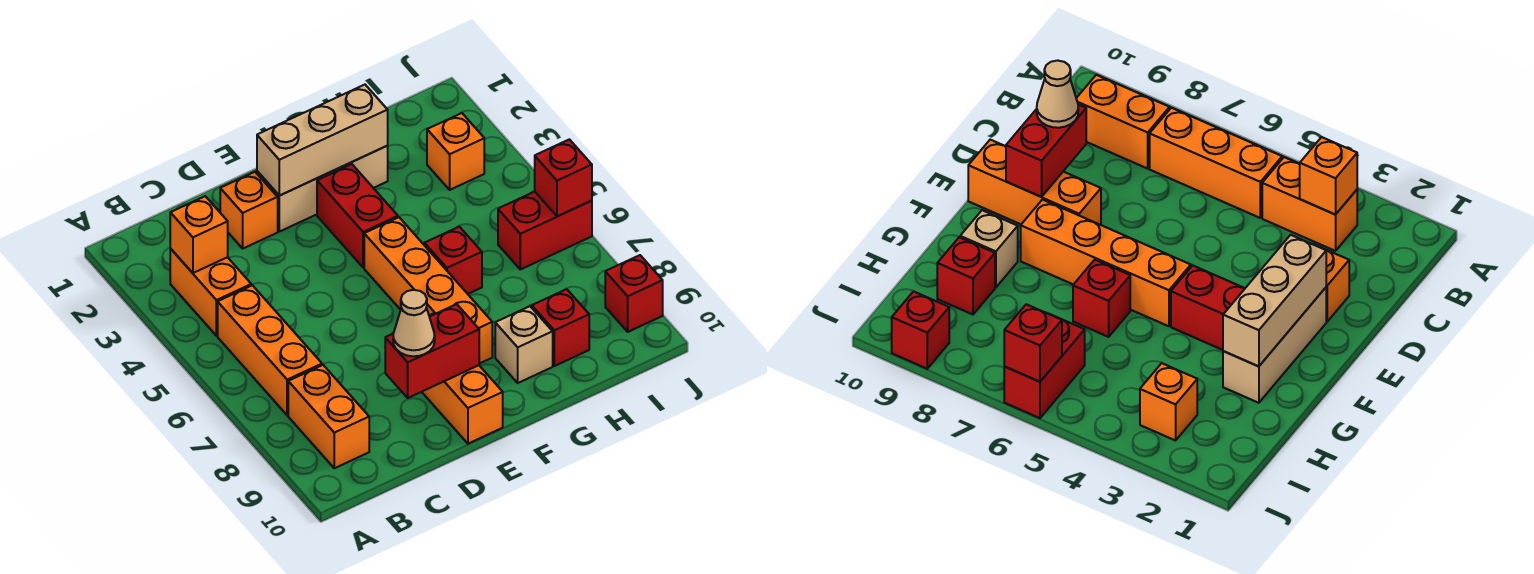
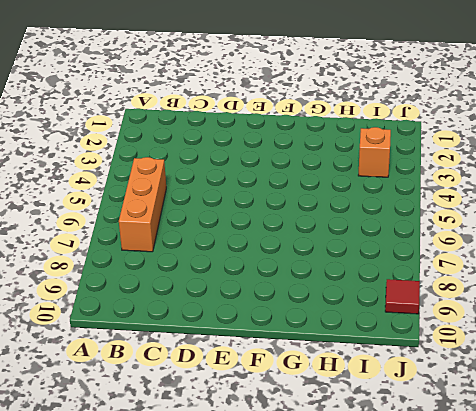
red tile J9 level 1 -> red brick J9 level 1
none -> orange brick B3:B4 level 1
none -> orange brick B8:B9 level 1
none -> orange brick D2 level 1

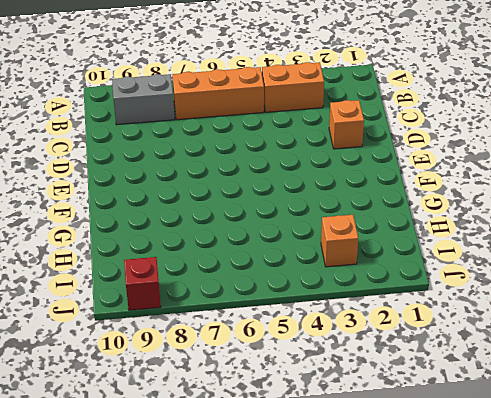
grey brick B8:B9 level 1 -> orange brick B8:B9 level 1
none -> tan brick E2:G2 level 1
none -> orange brick E8:E10 level 1
none -> red brick F3:F4 level 1

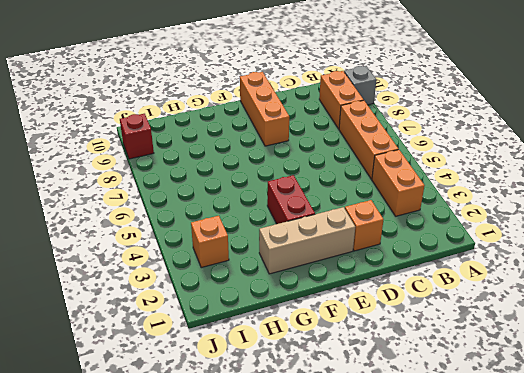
grey brick A9 level 1 -> none
none -> orange brick F5:F8 level 1
none -> red brick G6 level 1
none -> tan brick G9 level 1

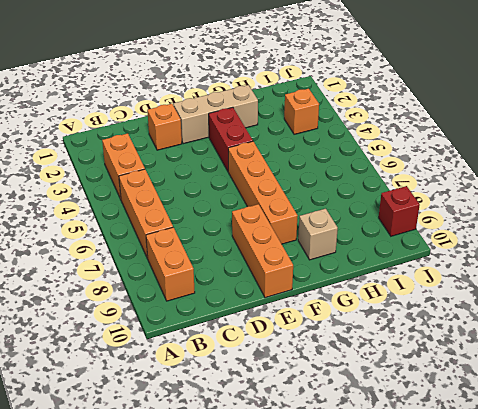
none -> red brick G6 level 1
none -> red brick H9 level 1
none -> red brick I6:J6 level 1

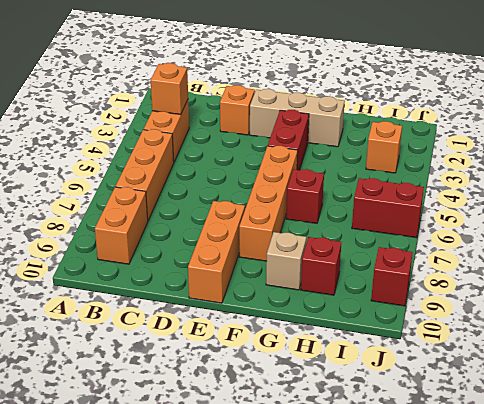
none -> red brick D9:E9 level 2
none -> tan brick E2:G2 level 2
none -> red brick J6 level 2

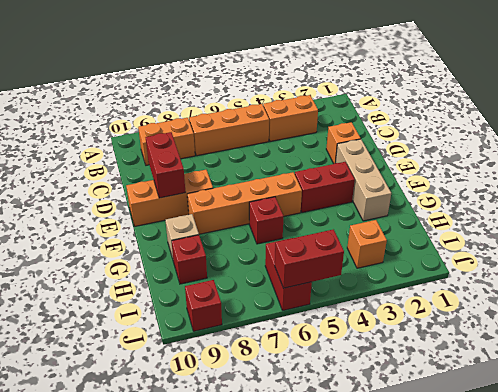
red brick J5:J6 level 2 -> red brick J6 level 2
none -> orange brick B3 level 2
none -> tan brick E2:G2 level 2
none -> tan cone D9 level 3

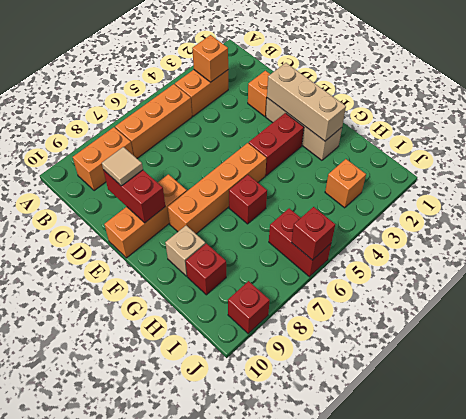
tan tile D9 level 3 -> tan cone D9 level 3

